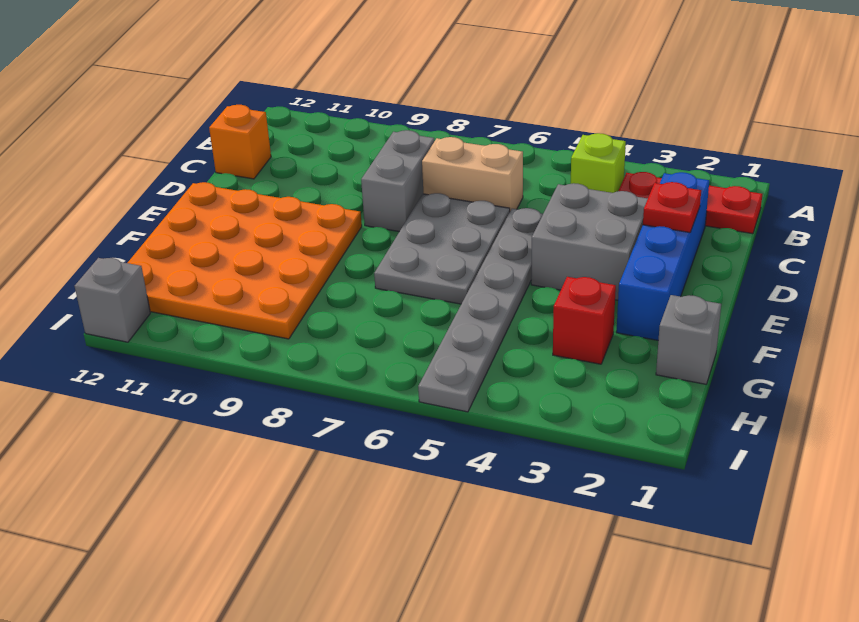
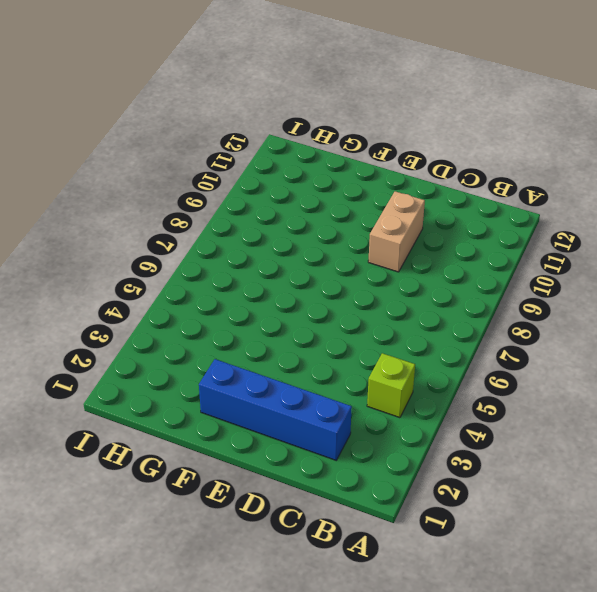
tan brick D9:D10 level 1 -> tan brick C6:C7 level 1
none -> red plate B1:B3 level 1
none -> grey brick C8:D8 level 1
none -> orange brick C12 level 1

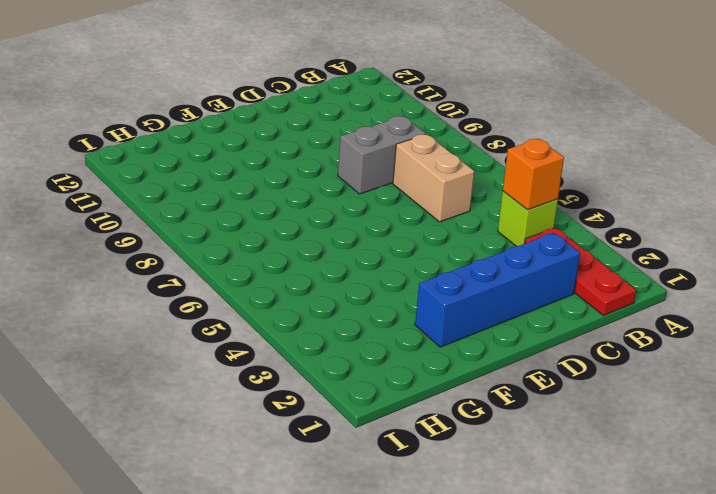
orange brick B4 level 2 -> orange brick C12 level 1
none -> grey brick D3:E4 level 1
none -> grey plate D5:I5 level 1
none -> grey plate D6:F7 level 1

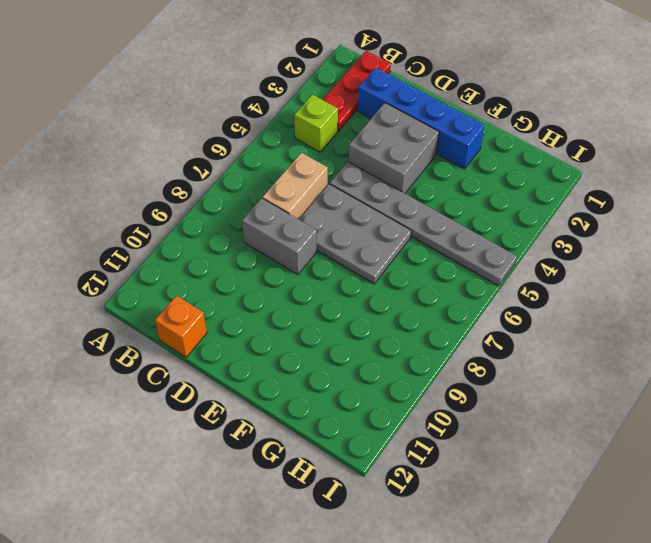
none -> orange plate E9:H12 level 1
none -> grey brick G1 level 1
none -> red brick G3 level 1

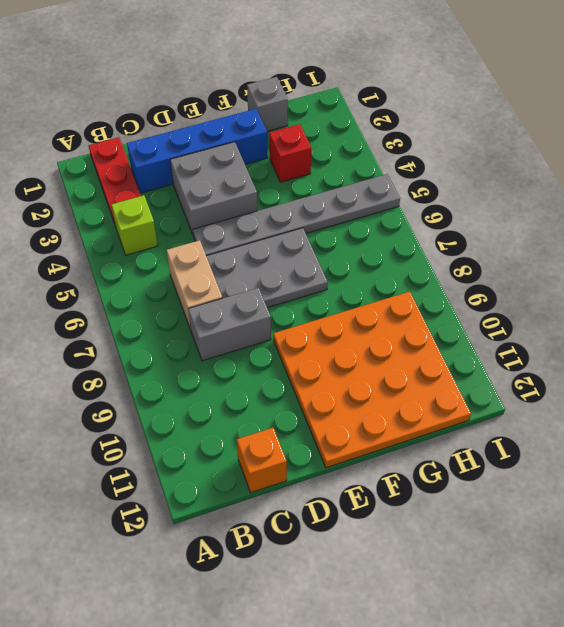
none -> grey brick I12 level 1
none -> red plate D2 level 2

